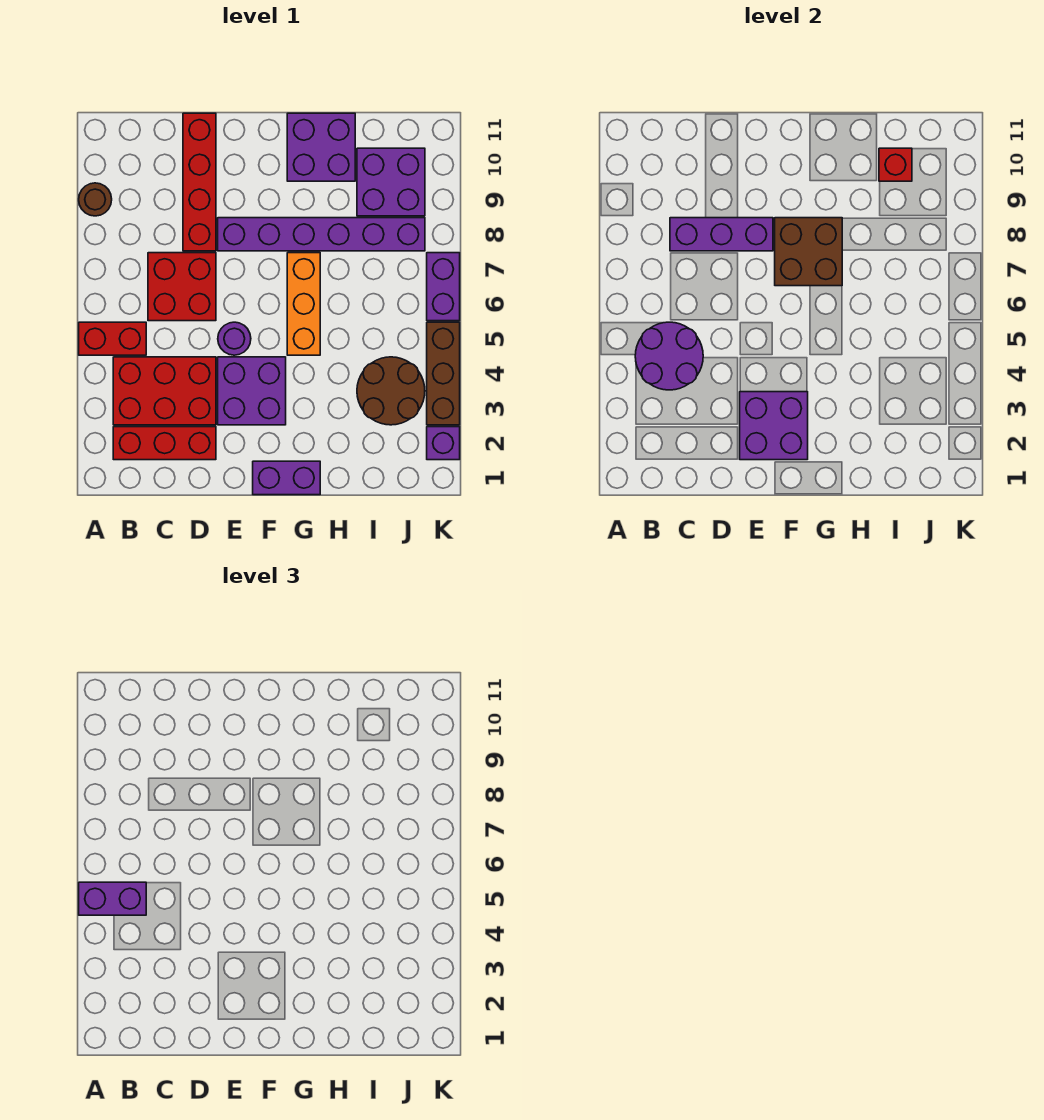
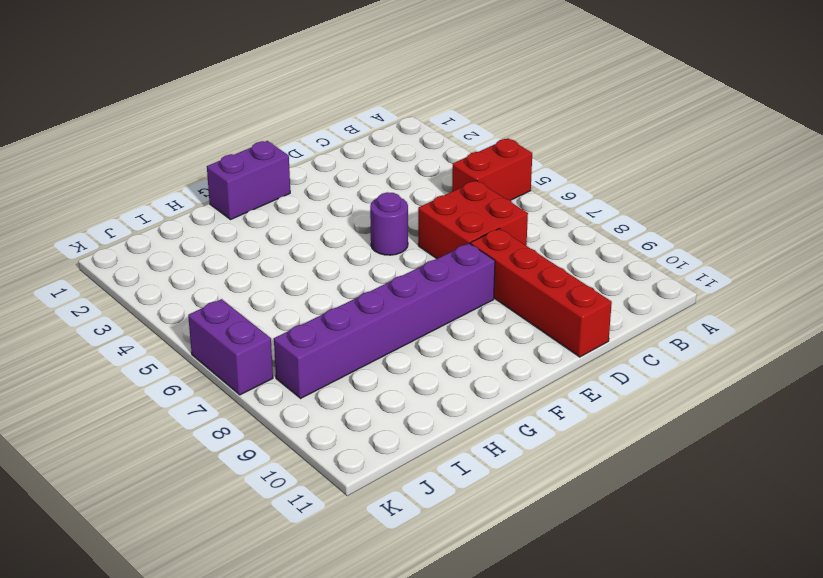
none -> brown round brick A9 level 1
none -> red brick B2:D2 level 1
none -> red brick B3:D4 level 1

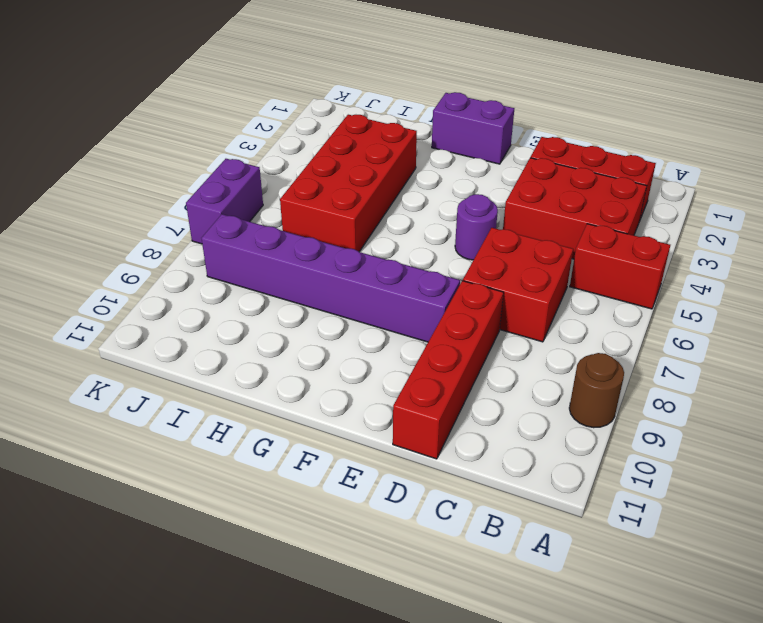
red brick H3:I6 level 1 -> brown round brick I3:J4 level 1
none -> purple brick E3:F4 level 1
none -> orange brick G5:G7 level 1
none -> purple brick G10:H11 level 1

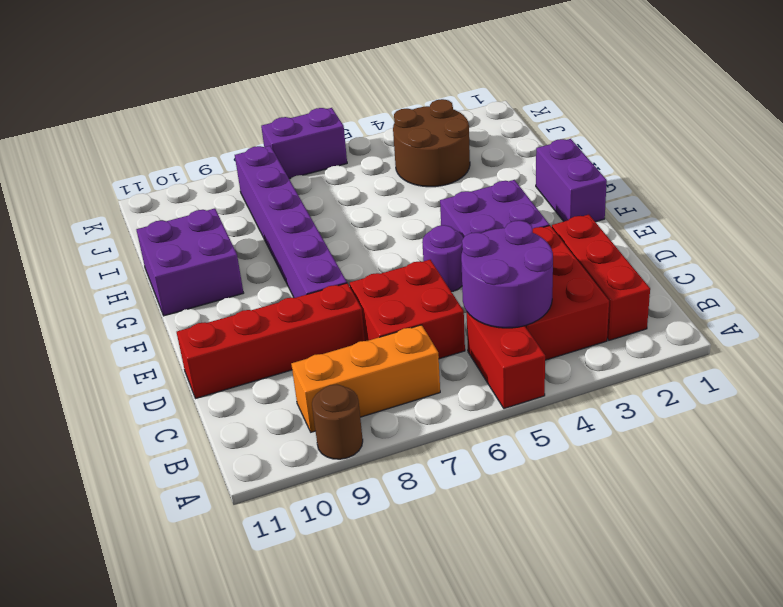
orange brick B7:B9 level 1 -> orange brick G5:G7 level 1
none -> purple brick I9:J10 level 1
none -> purple brick K2 level 1
none -> brown brick K3:K5 level 1

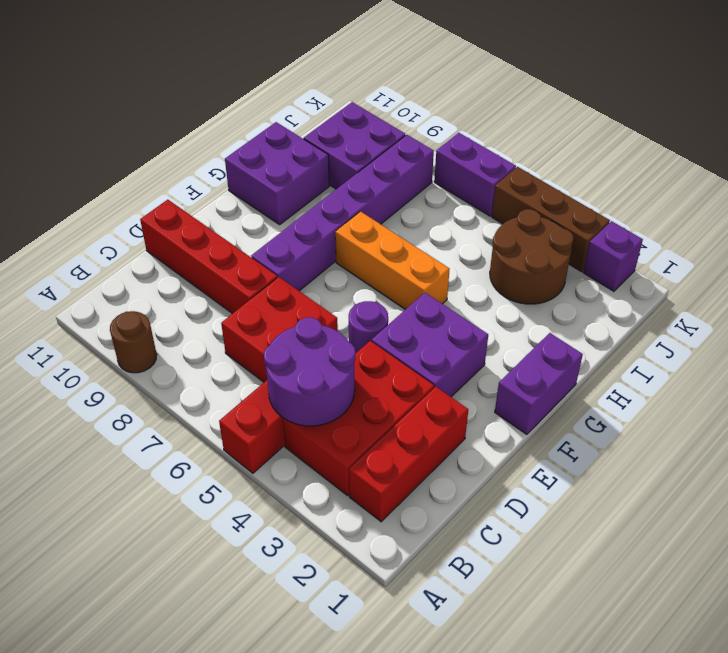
none -> purple brick C8:E8 level 2
none -> purple brick E2:F3 level 2
none -> brown brick F7:G8 level 2

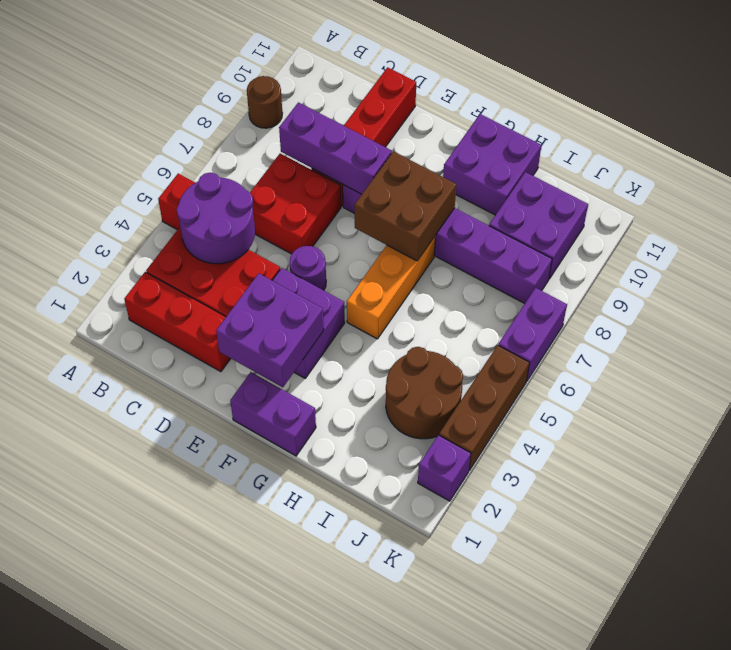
none -> red brick I10 level 2
none -> purple brick A5:B5 level 3

